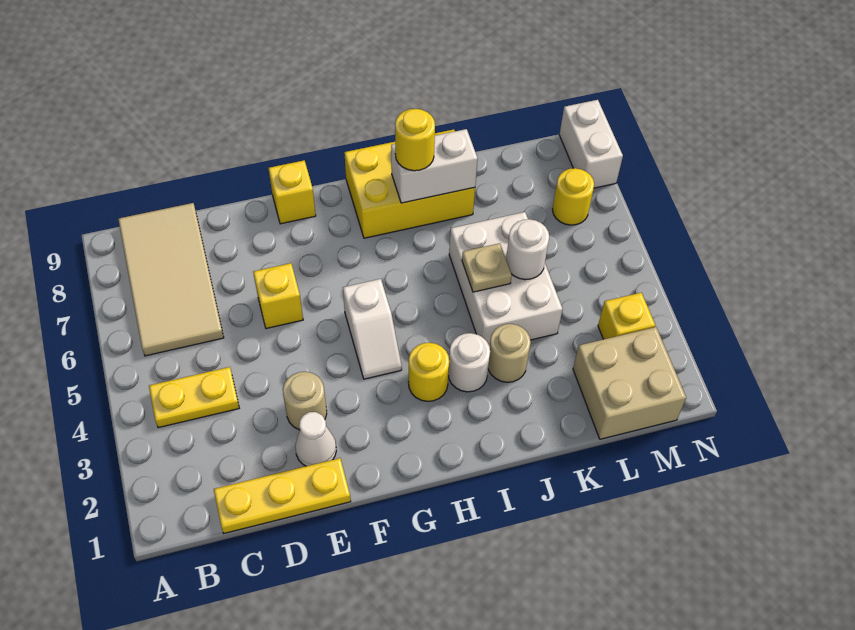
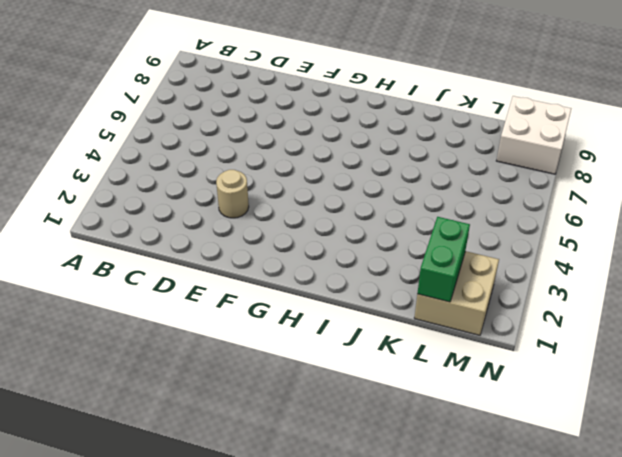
green brick L1:L2 level 2 -> none
white brick M8:N9 level 1 -> white brick N8:N9 level 1
none -> yellow plate B4:C4 level 1
none -> tan tile B6:C9 level 1
none -> yellow plate C1:E1 level 1

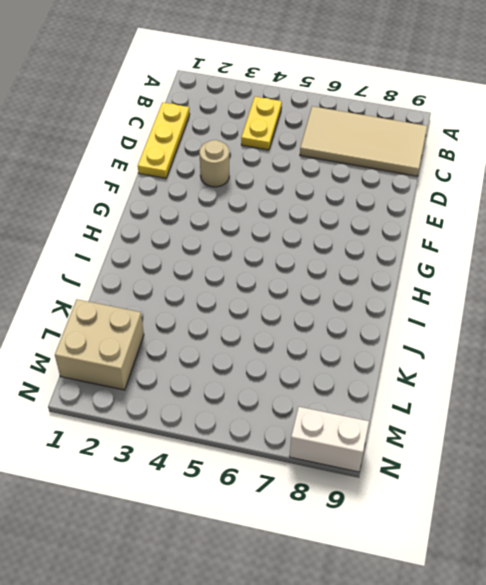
none -> white cone E2 level 1
none -> yellow brick E6 level 1
none -> yellow brick F9 level 1

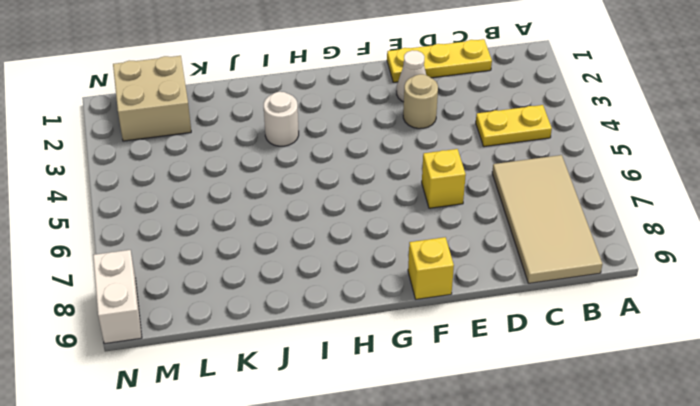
none -> white slope G4:G5 level 1 top 5
none -> yellow round brick H3 level 1
none -> yellow brick H8:J9 level 1

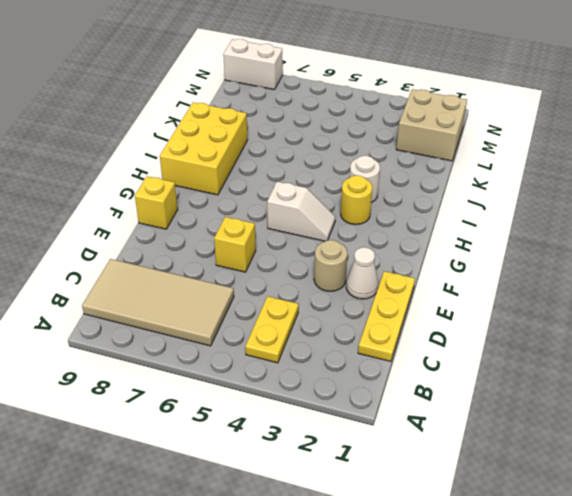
none -> tan round brick J3 level 1
none -> white brick J4:K6 level 1
none -> yellow brick M3 level 1

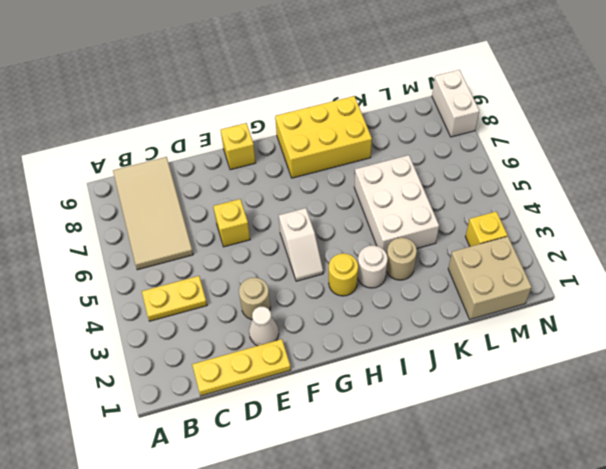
none -> yellow round brick M7 level 1
none -> white brick I8:J8 level 2
none -> tan plate J5 level 2

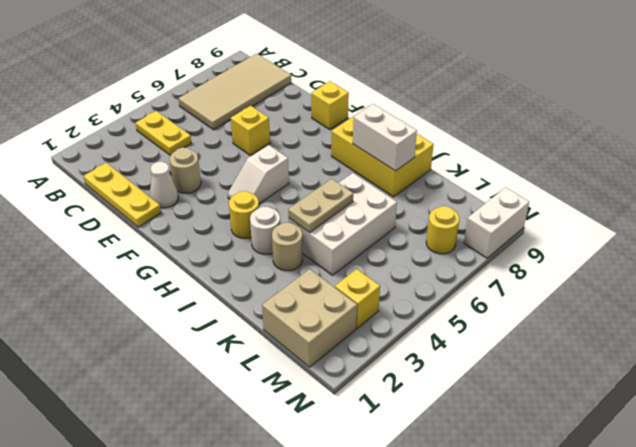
tan plate J4:J5 level 2 -> tan plate J5 level 2
none -> white round brick K5 level 2
none -> yellow round brick I8 level 3

